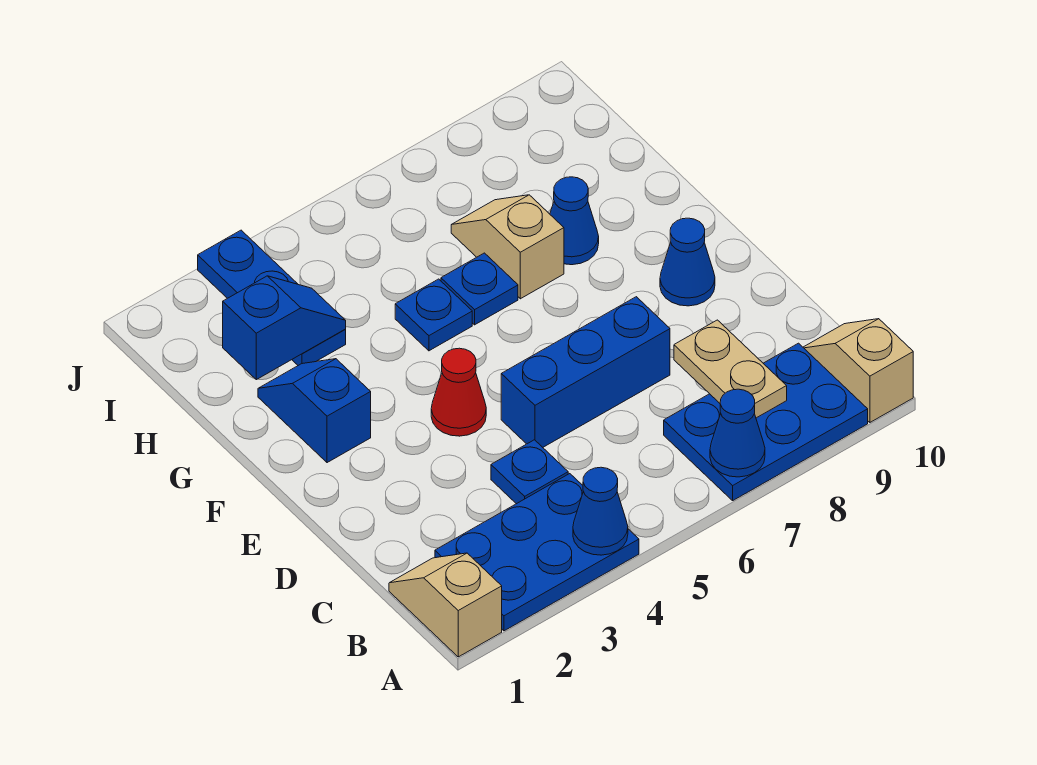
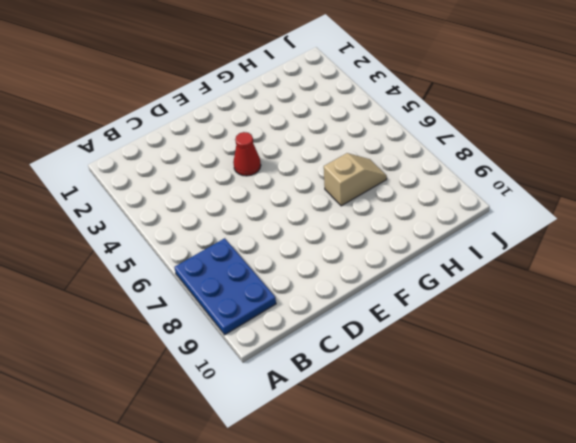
none -> tan slope A1:B1 level 1 top A
none -> blue plate A2:B4 level 1
none -> tan slope A10:B10 level 1 top A

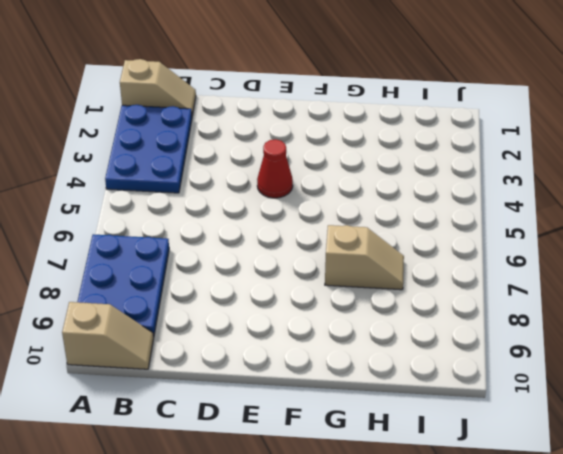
none -> blue plate C4 level 1
none -> blue brick D5:D7 level 1
none -> blue cone E9 level 1

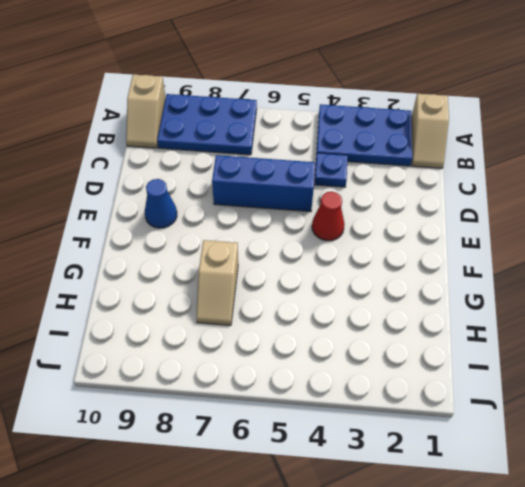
none -> blue slope F2:G2 level 1 top F
none -> blue plate G5 level 1
none -> blue plate G6 level 1

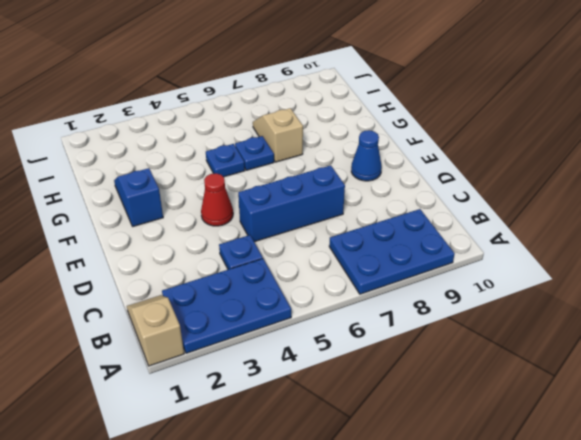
none -> tan slope A10:B10 level 1 top A
none -> blue cone G8 level 1
none -> blue plate H3:J3 level 1

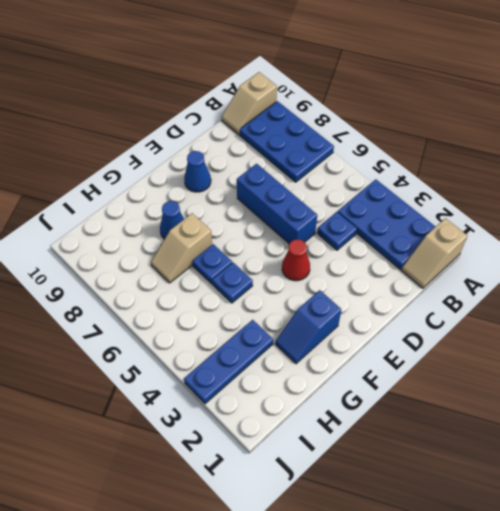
none -> blue cone A4 level 2
none -> blue cone A7 level 2
none -> tan plate B8:C8 level 2

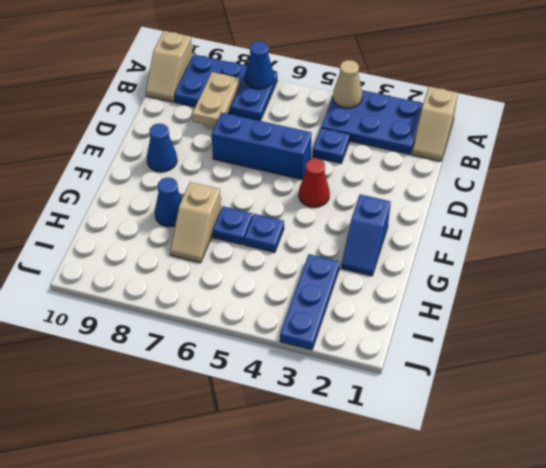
tan cone A4 level 2 -> blue cone A4 level 2
none -> blue slope H2:H3 level 2 top 2

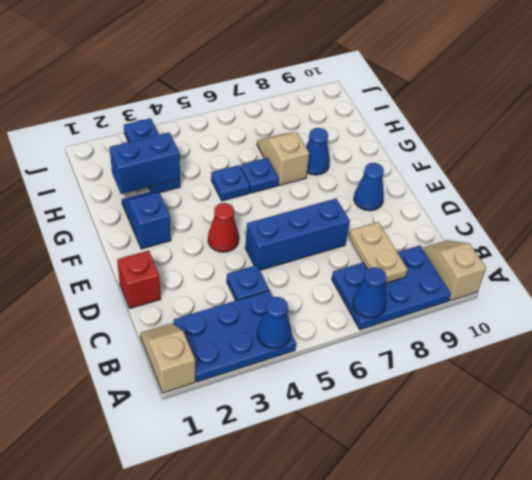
red brick D1 level 1 -> none
blue brick H2:H3 level 2 -> blue slope H2:H3 level 2 top 2

